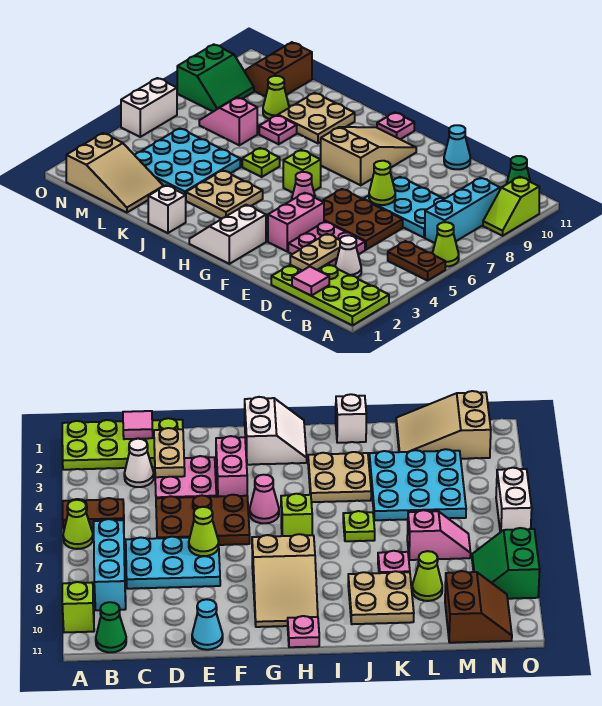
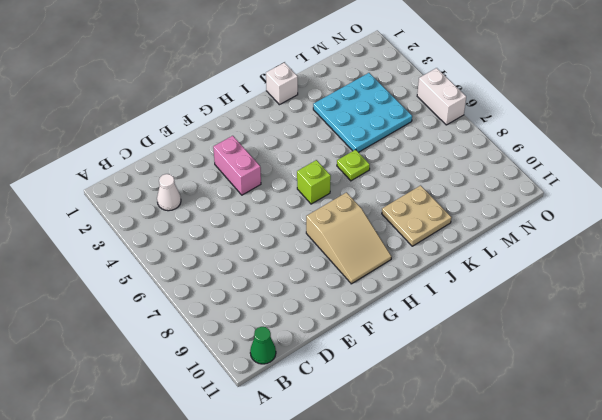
none -> lime plate A1:D2 level 1
none -> brown plate A5:B5 level 1
none -> lime cone A6 level 1
none -> lime slope A9:A10 level 1 top 10

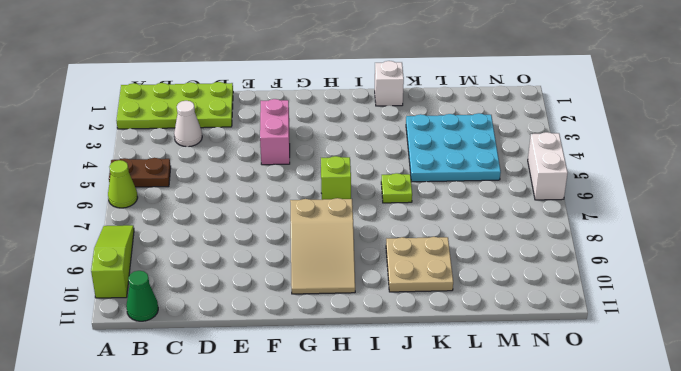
lime slope A8:A10 level 1 top 10 -> lime slope A9:A10 level 1 top 10
none -> cyan brick B7:B9 level 1
none -> cyan plate C7:E8 level 1
none -> pink plate D3:E4 level 1
none -> brown plate D5:F6 level 1

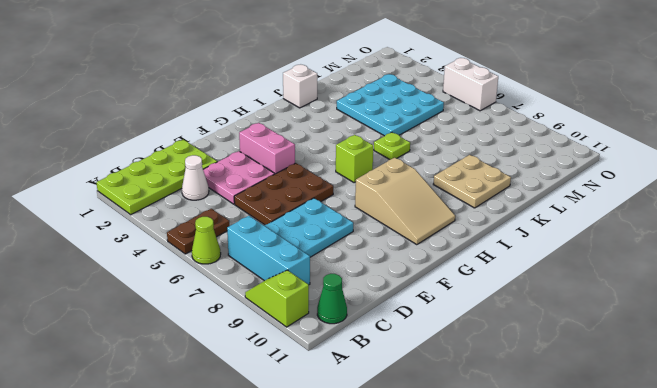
none -> cyan cone E11 level 1
none -> white slope G1:H2 level 1 top G
none -> pink cone G5 level 1
none -> pink plate H11 level 1

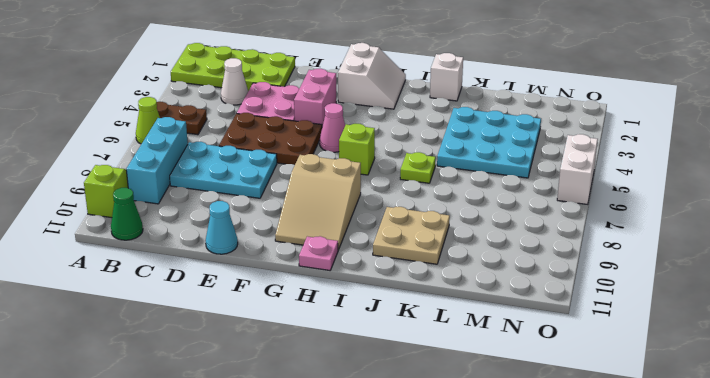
none -> tan plate I3:J4 level 1
none -> pink plate K8 level 1
none -> tan slope L1:N2 level 1 top N
none -> pink slope L7:M7 level 1 top L

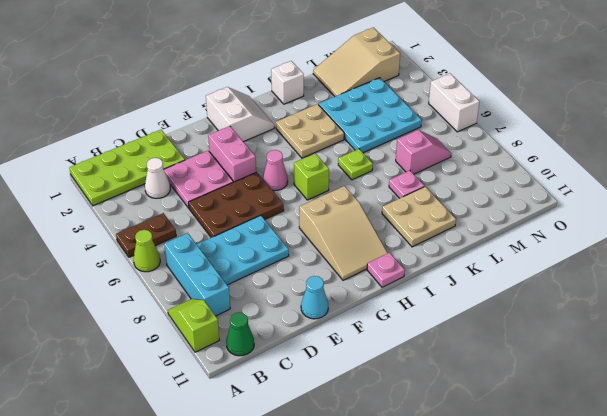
none -> lime cone L9 level 1
none -> brown slope M10:N11 level 1 top M
none -> green slope N8:O9 level 1 top O
none -> pink tile C1 level 2

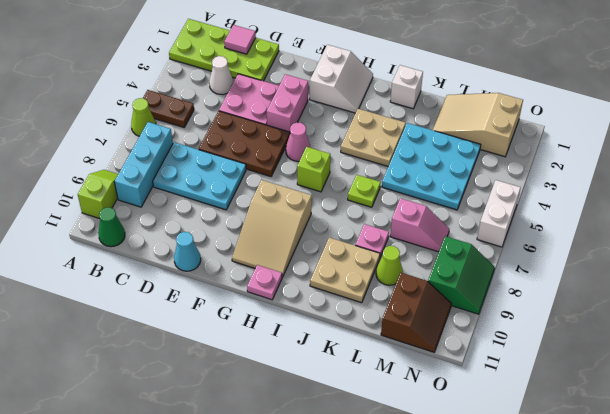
green slope N8:O9 level 1 top N -> green slope N8:O9 level 1 top O
none -> tan plate D2:D3 level 2
none -> lime cone E7 level 2

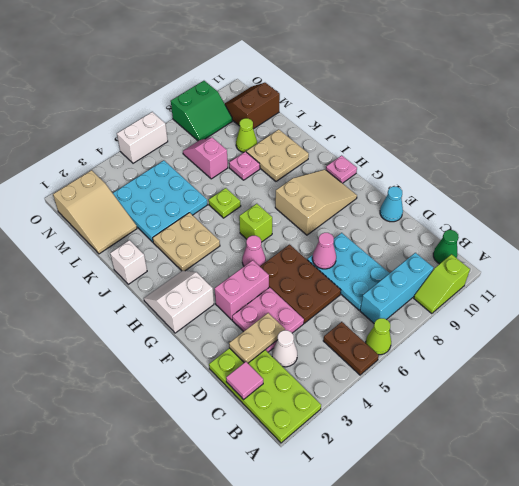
pink cone E7 level 2 -> lime cone E7 level 2

